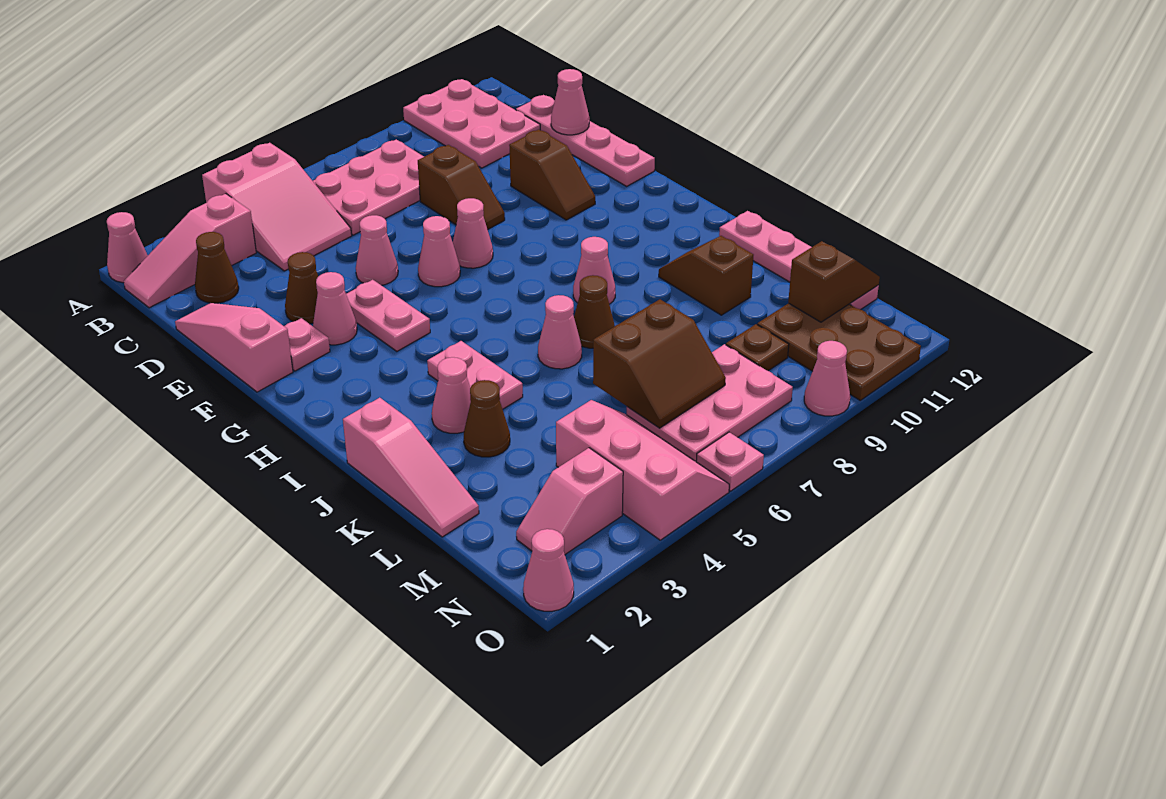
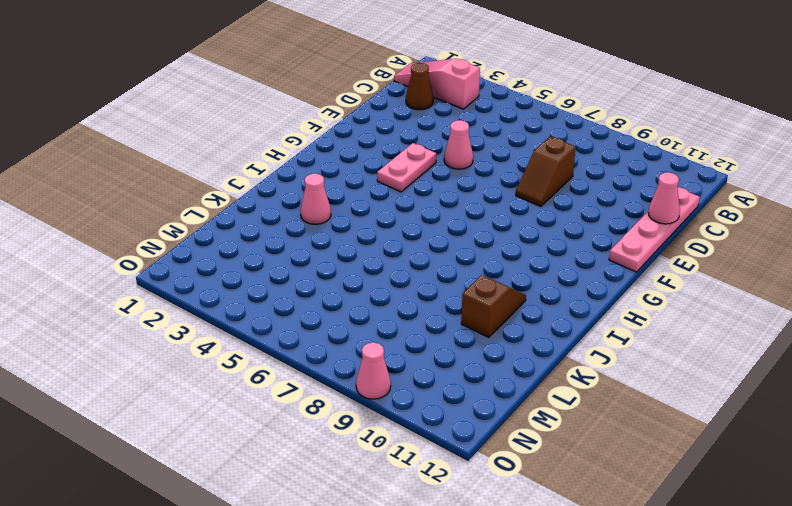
none -> pink cone A1 level 1
none -> pink slope A4:C5 level 1 top A
none -> pink plate A10:C11 level 1
none -> pink plate B6:C8 level 1

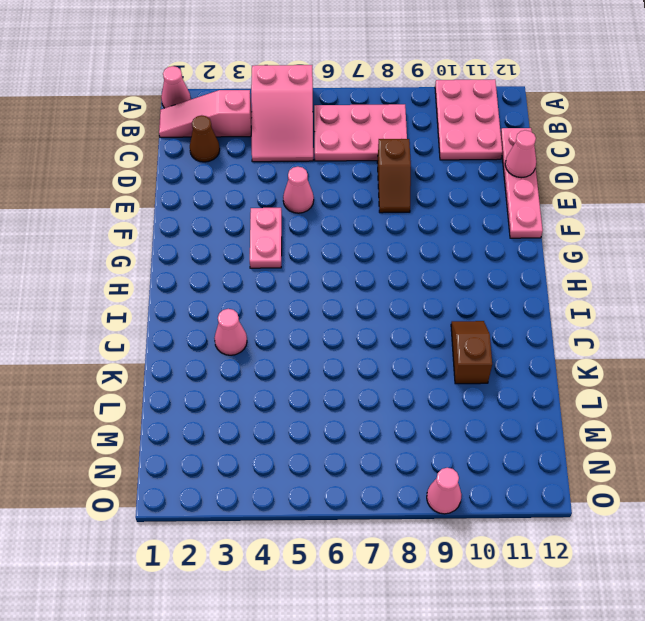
none -> pink slope D1:F1 level 1 top F
none -> brown cone E3 level 1
none -> brown slope E10:F10 level 1 top E
none -> pink plate F2 level 1

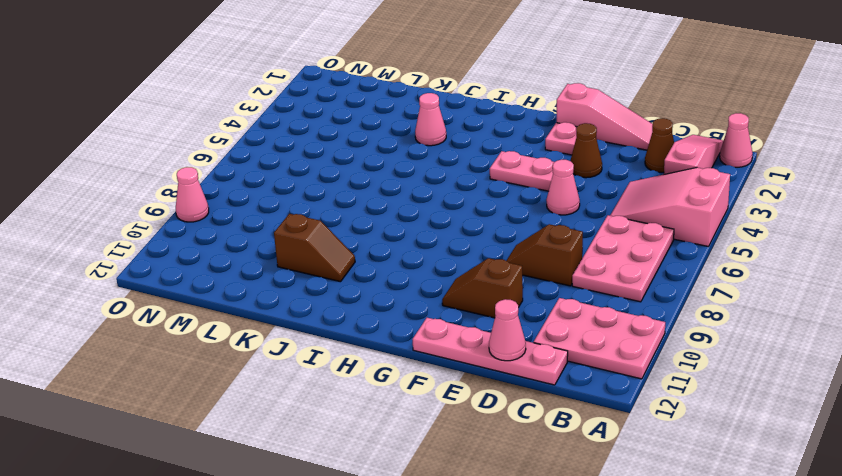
none -> pink cone F3 level 1
none -> pink cone F6 level 1
none -> pink cone F7 level 1
none -> pink plate I4:J4 level 1

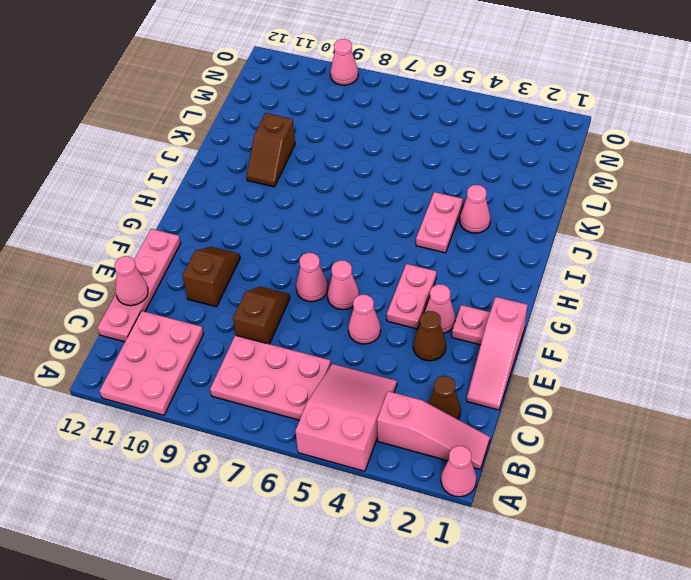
none -> pink cone I8 level 1
none -> pink slope J1:L1 level 1 top J
none -> pink cone J6 level 1
none -> brown cone J7 level 1

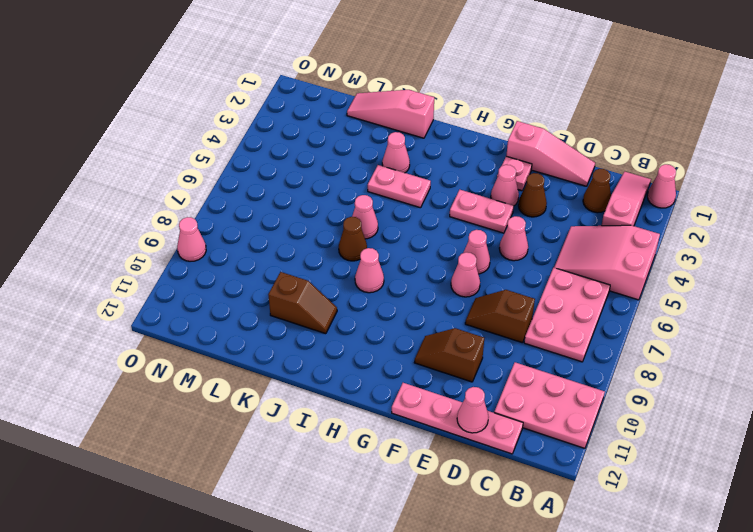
none -> pink plate J12:M12 level 1
none -> brown cone K3 level 1
none -> pink slope M4:O5 level 1 top 4
none -> pink plate M6:N8 level 1

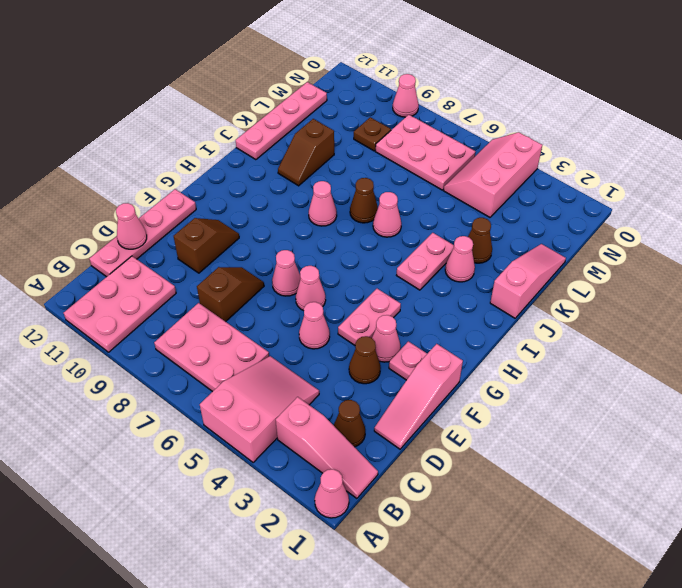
none -> brown plate M10:O11 level 1
none -> pink slope N2:N3 level 1 top 3
none -> pink cone O1 level 1
none -> pink plate O6 level 1

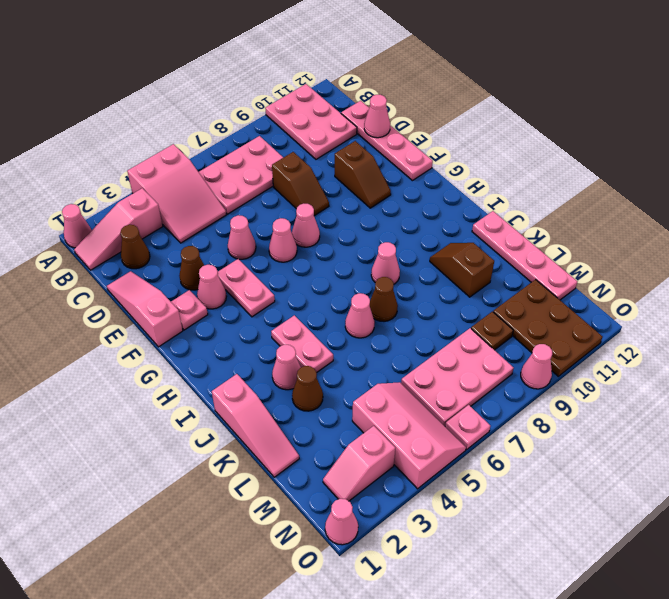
none -> brown slope L6:M7 level 2 top L
none -> brown slope M11:M12 level 2 top 11

